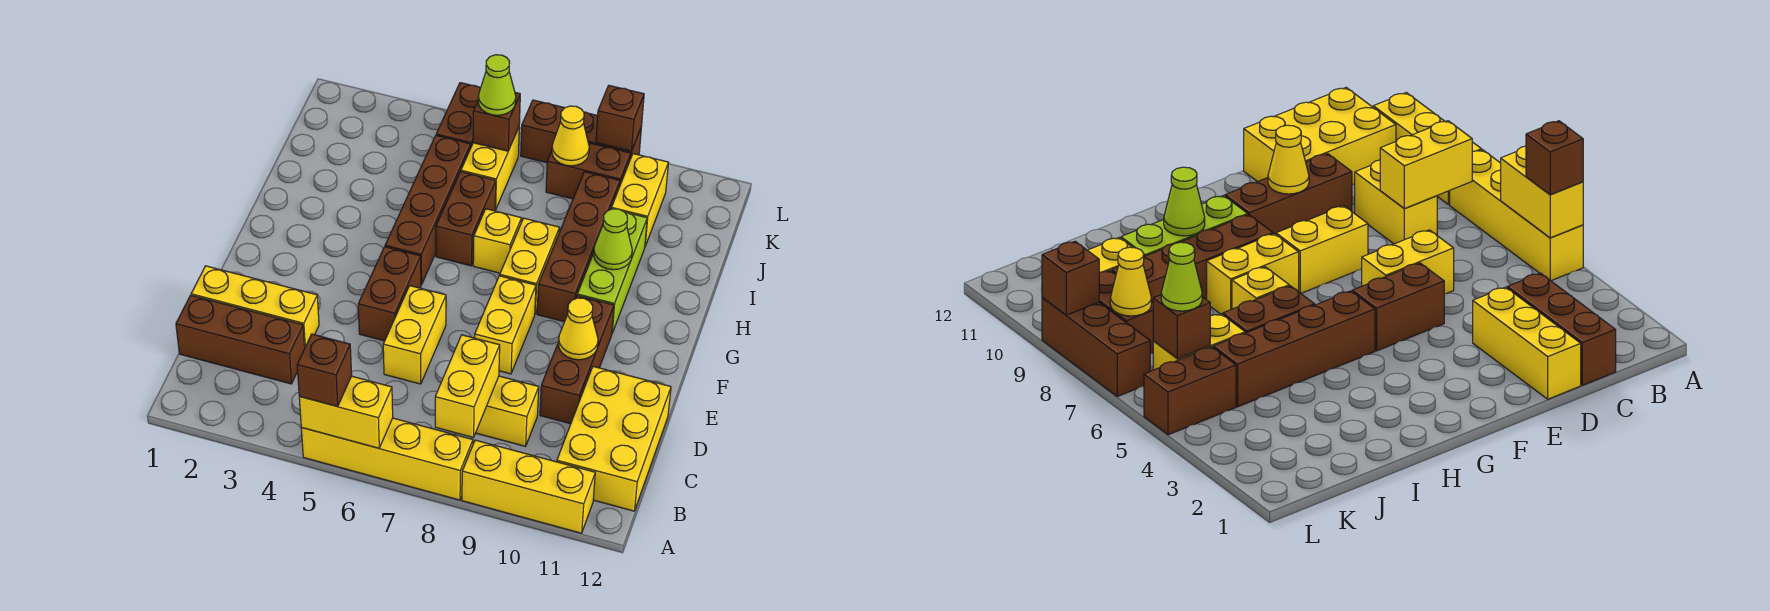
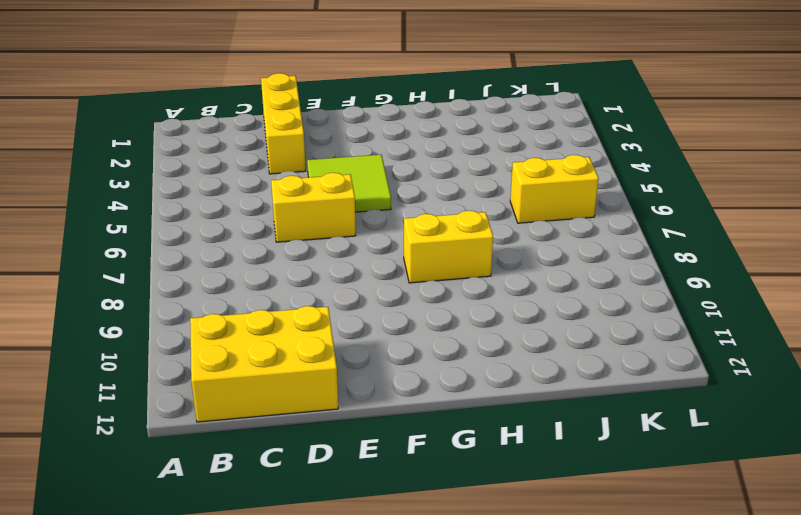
lime tile E4:F5 level 1 -> brown brick E5:F5 level 1
none -> yellow brick A5:A8 level 1
none -> yellow brick A9:A11 level 1
none -> brown brick C1:C3 level 1
none -> yellow brick C8:C9 level 1

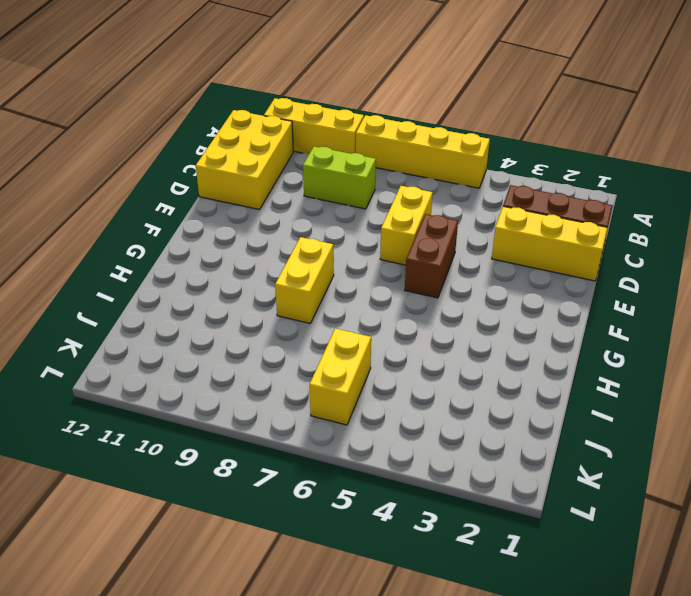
lime brick C8:C9 level 1 -> yellow brick C8:C9 level 1
none -> brown brick D10:F10 level 1
none -> yellow brick E8:F8 level 1
none -> brown brick G5:J5 level 1
none -> brown brick G9:J9 level 1

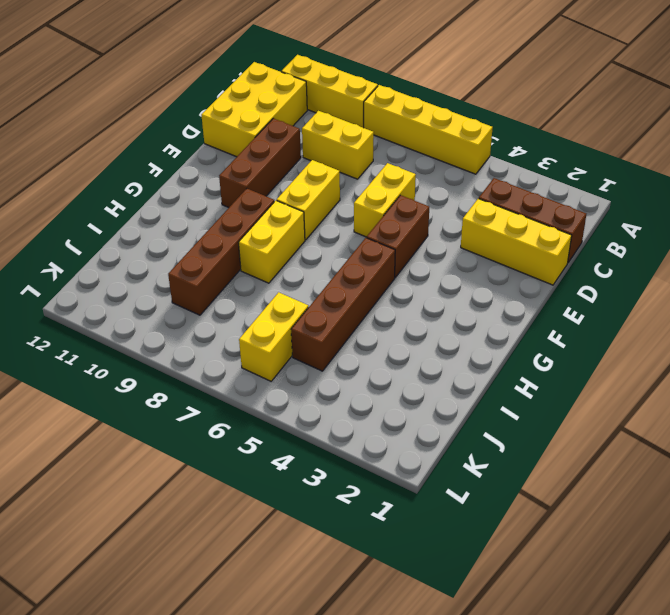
none -> lime brick G10:I10 level 1
none -> brown brick H6:I6 level 1
none -> yellow brick H7 level 1
none -> yellow brick J10:K10 level 1

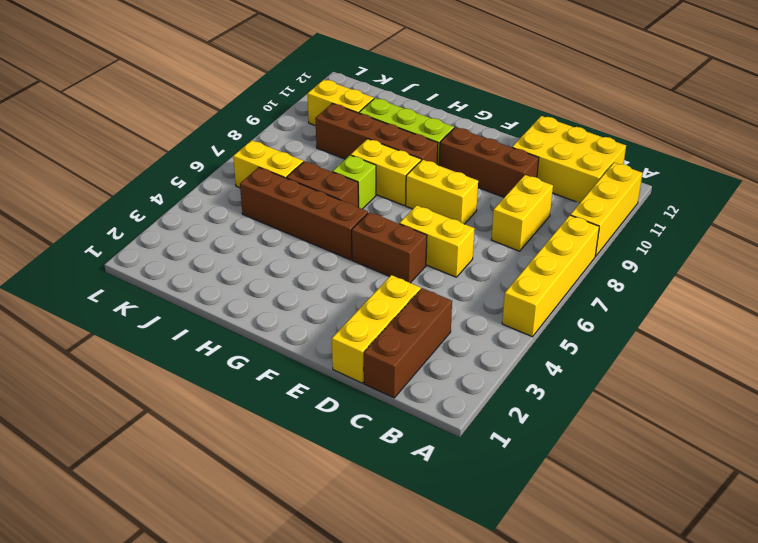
lime brick H7 level 1 -> yellow brick H7 level 1
none -> brown brick K5:L5 level 1
none -> brown brick K8:K9 level 1
none -> brown brick L7:L9 level 1
none -> yellow brick A5:A6 level 2

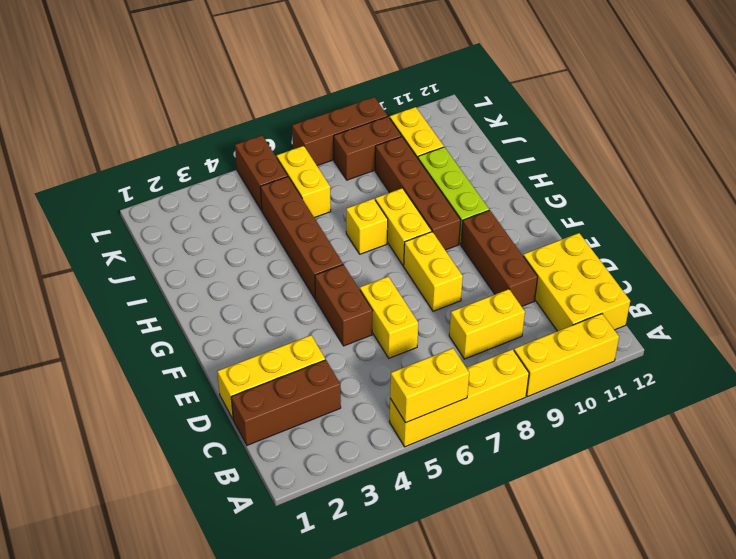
none -> brown brick H6:I6 level 1
none -> yellow brick B8:C8 level 2
none -> yellow cone E10 level 2
none -> lime cone H10 level 2

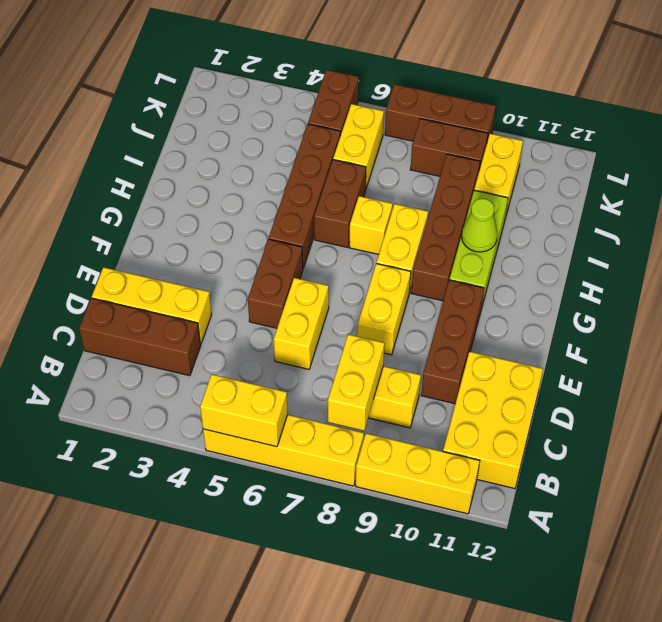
none -> yellow cone E10 level 2
none -> brown brick K6 level 2
none -> yellow cone K8 level 2
none -> brown brick L9 level 2

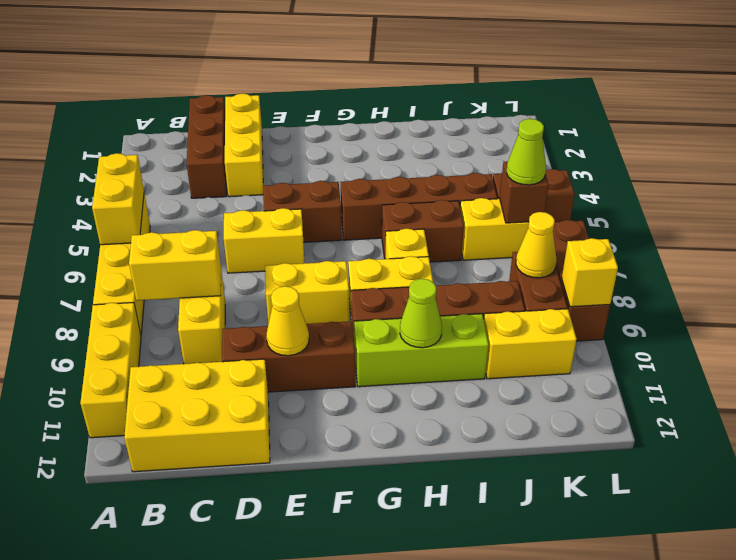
yellow brick L9 level 2 -> brown brick L9 level 2
none -> brown brick A5 level 3

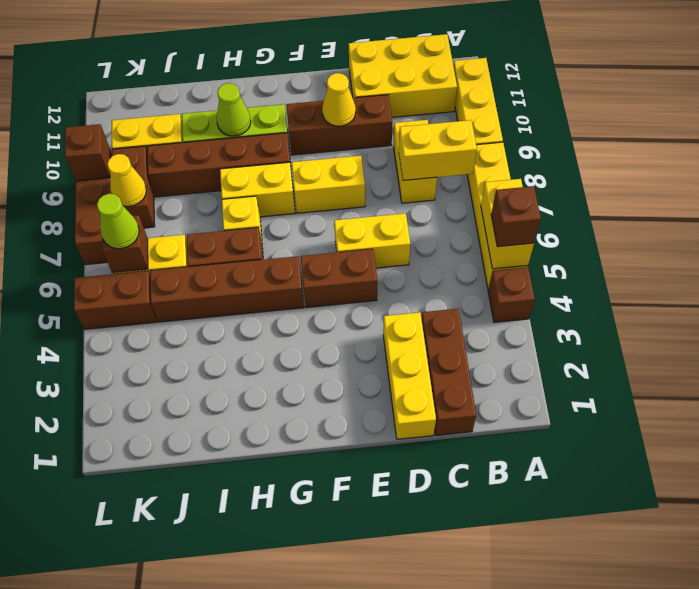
brown brick A4 level 1 -> none

